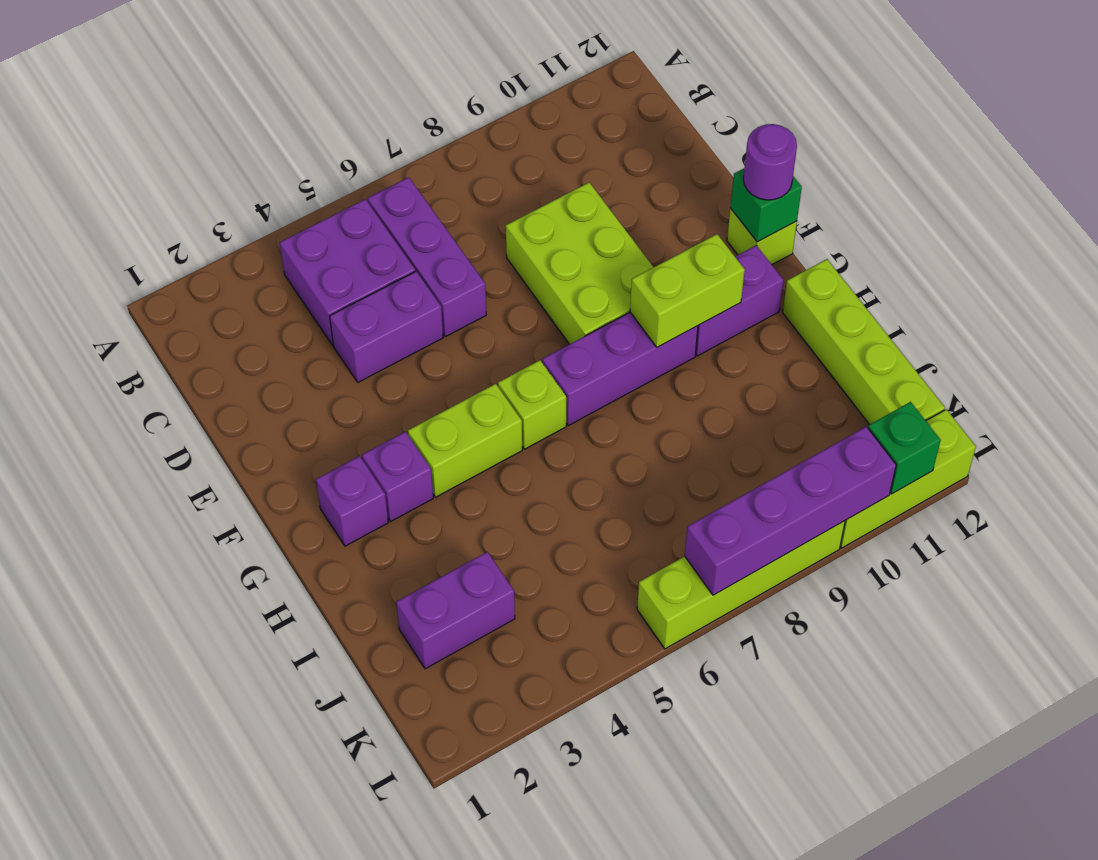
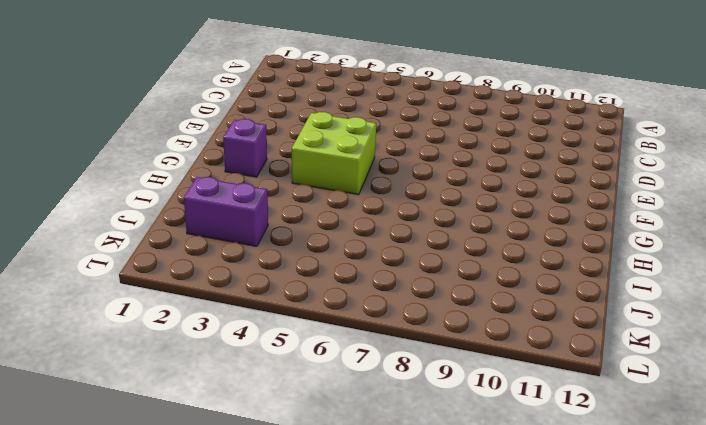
lime brick F4:G5 level 1 -> lime brick G4:G5 level 1
none -> purple brick B4:C5 level 1
none -> purple brick B6:D6 level 1
none -> purple brick D4:D5 level 1

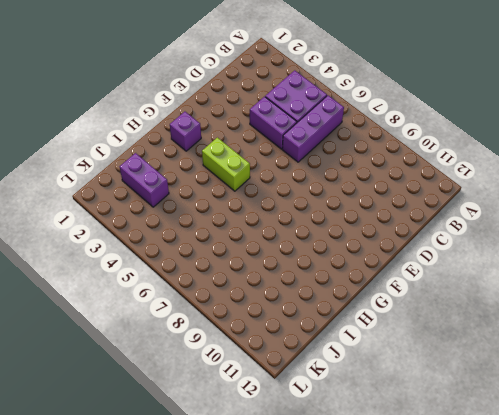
none -> lime brick D8:F9 level 1
none -> lime brick F12 level 1
none -> purple brick G3 level 1

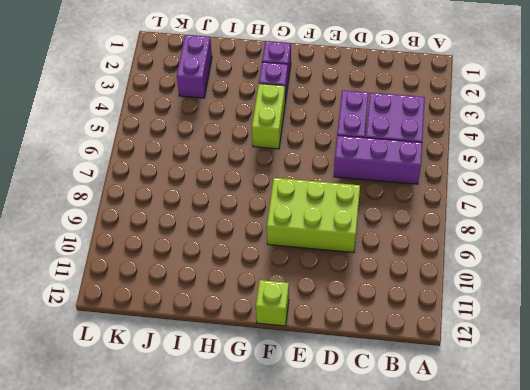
none -> lime brick G6 level 1
none -> purple brick G7:G9 level 1
none -> purple brick G10:G11 level 1

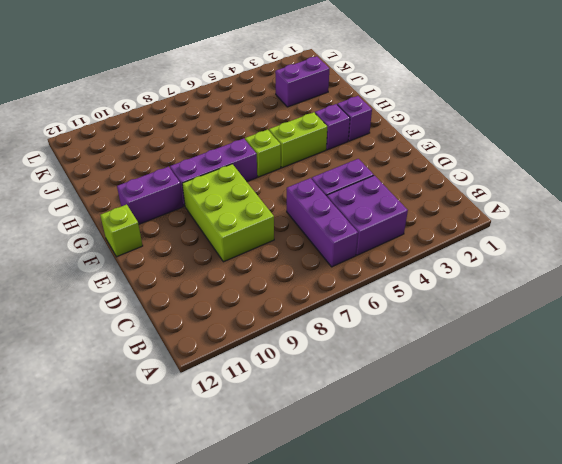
none -> lime brick H12:K12 level 1
none -> lime brick L6:L9 level 1
none -> lime brick L10:L12 level 1

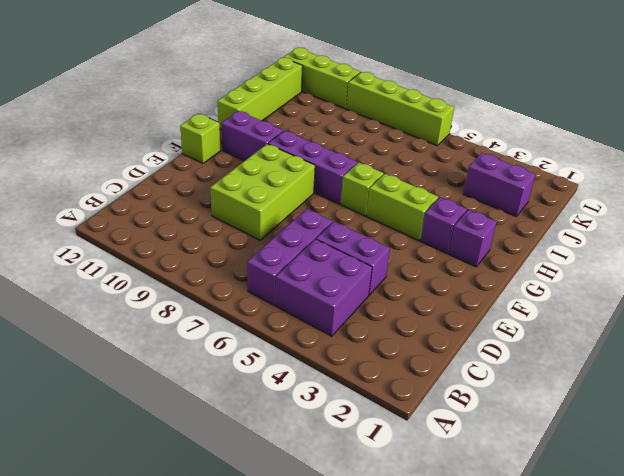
none -> green brick F12 level 2
none -> lime brick G9:G10 level 2
none -> purple brick L7:L10 level 2

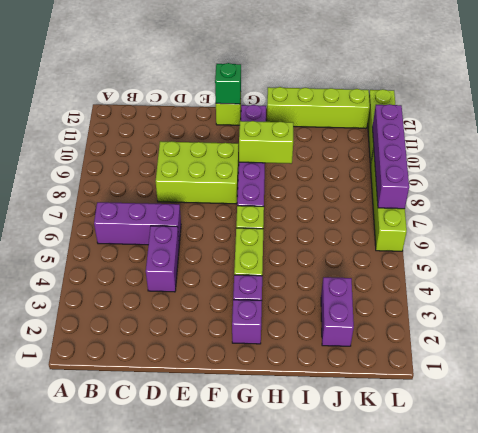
lime brick G9:H9 level 2 -> lime brick G9:G10 level 2
none -> purple brick B4:C5 level 1
none -> green brick L11 level 2
none -> purple round brick F12 level 3

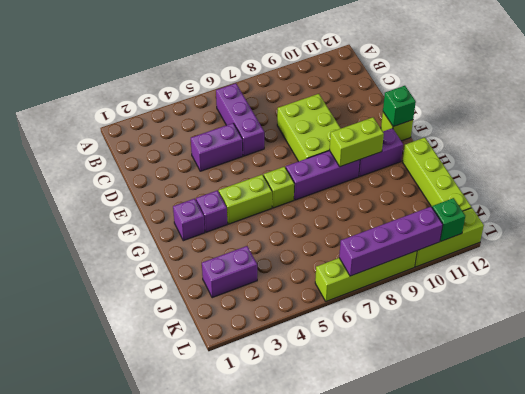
none -> purple brick B4:C5 level 1
none -> purple round brick F12 level 3

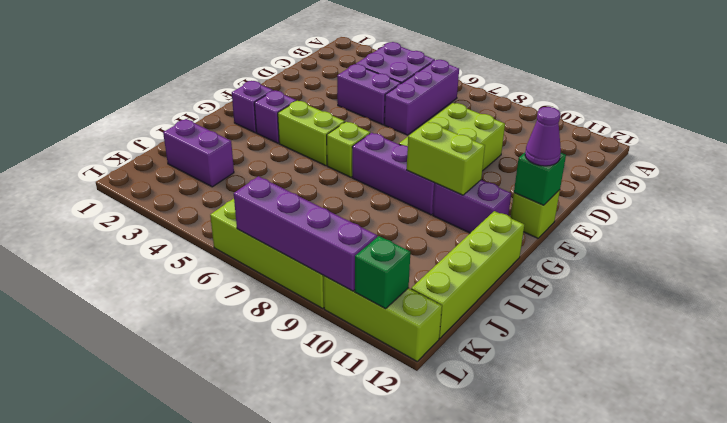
purple cone F12 level 3 -> purple round brick F12 level 3

